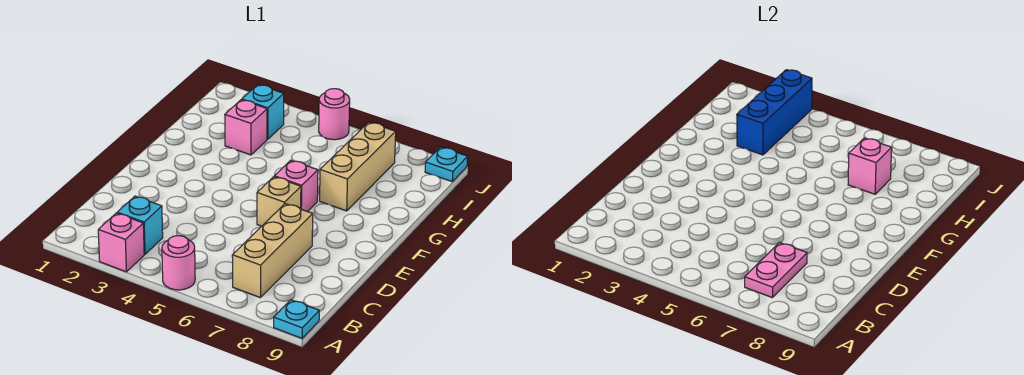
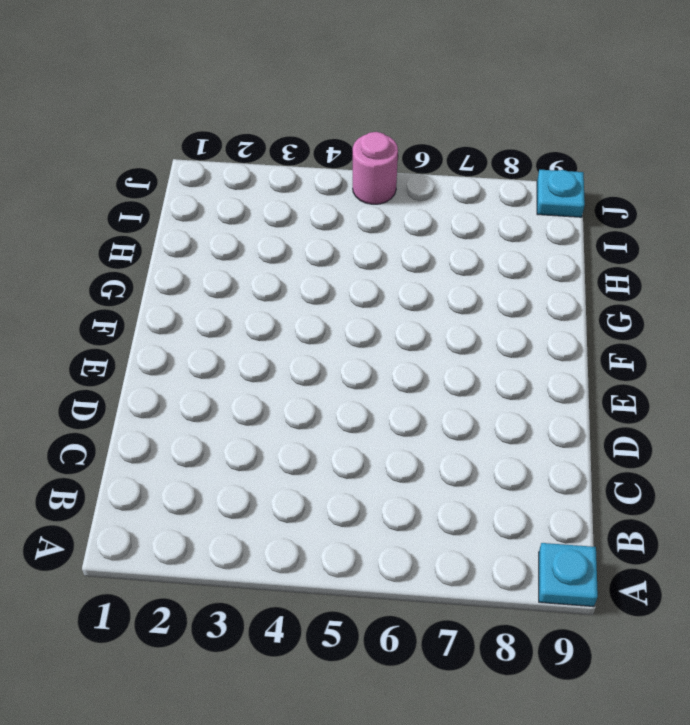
none -> pink brick A3 level 1
none -> pink round brick A5 level 1
none -> cyan brick B3 level 1

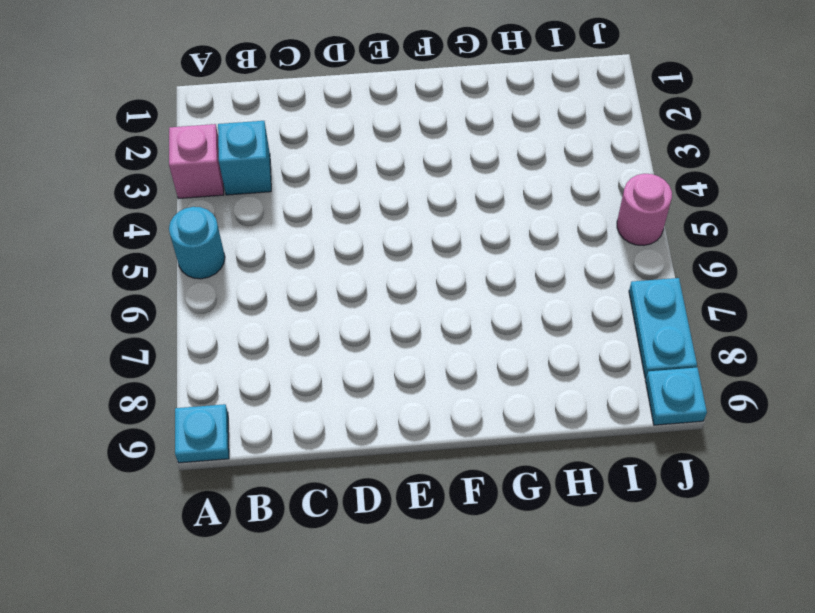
cyan round brick A5 level 1 -> pink round brick A5 level 1
cyan plate J7:J8 level 1 -> none
none -> tan brick B7:D7 level 1
none -> tan brick E6 level 1
none -> pink brick F6 level 1

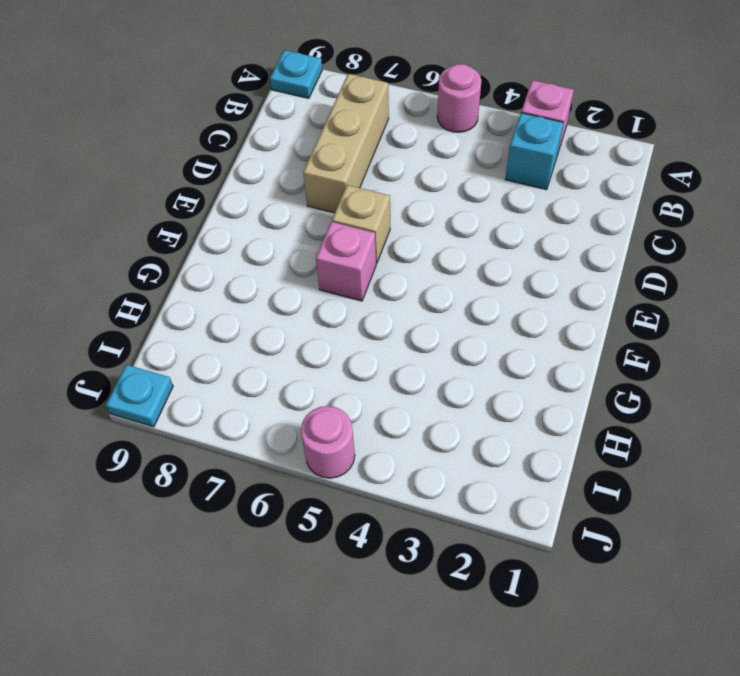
none -> tan brick G7:I7 level 1
none -> pink brick H3 level 1
none -> cyan brick I3 level 1

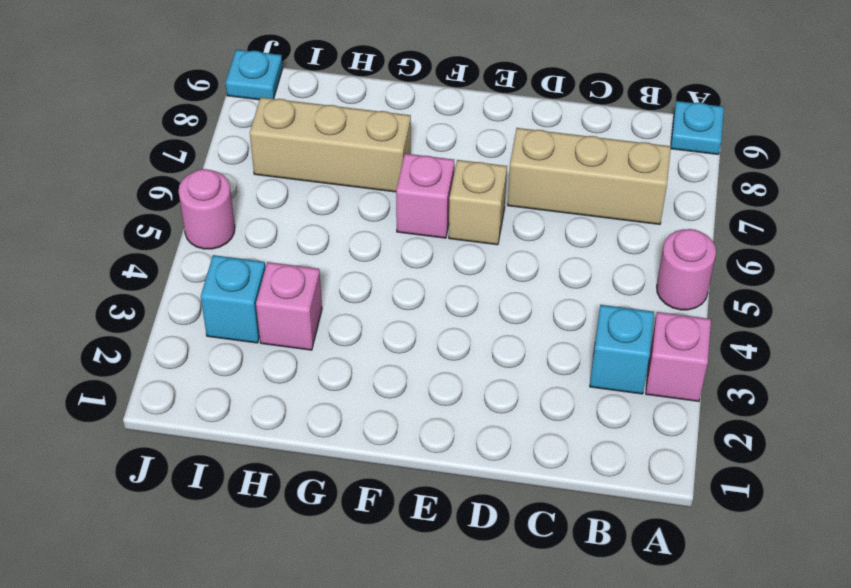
none -> pink plate B7:C7 level 2
none -> blue brick H3:J3 level 2
none -> pink brick H7 level 2

